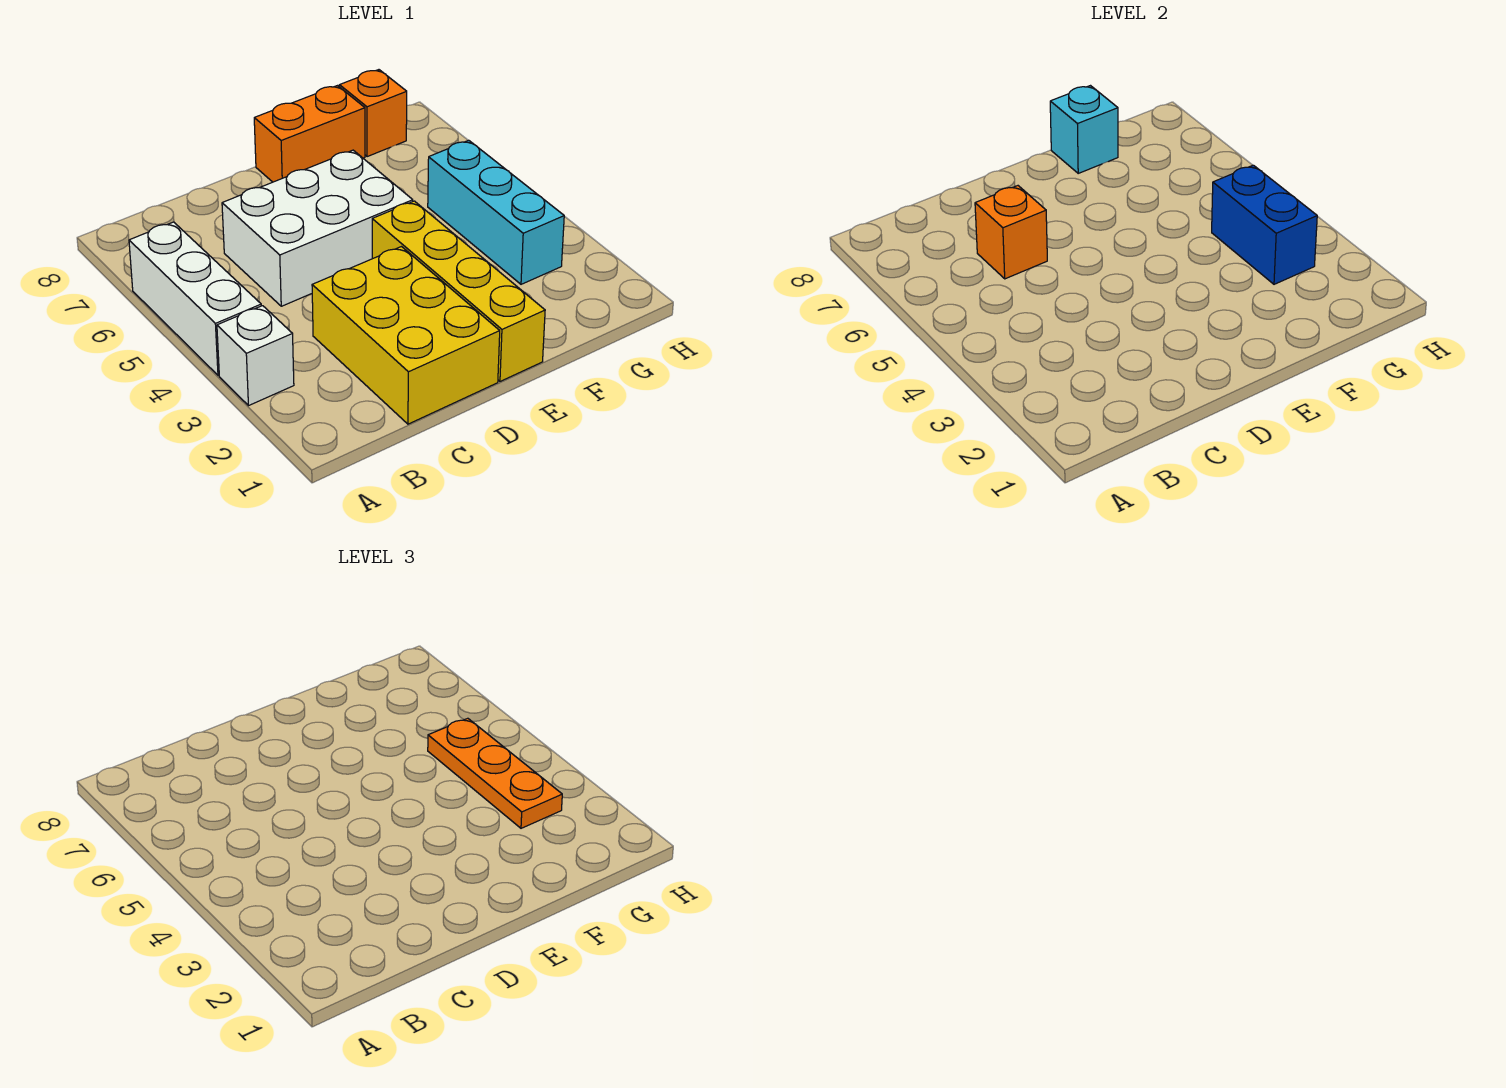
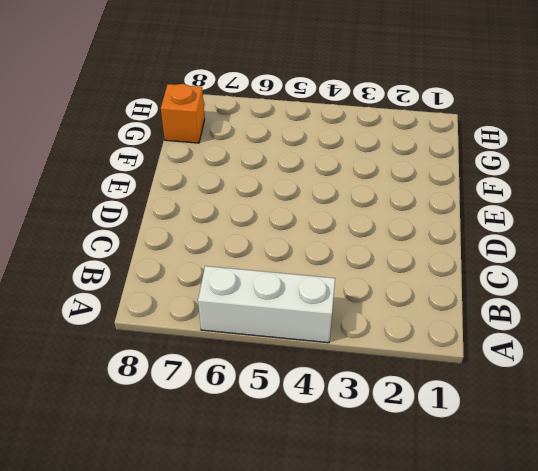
none -> white brick A3 level 1
none -> yellow brick C1:D3 level 1
none -> white brick C5:E6 level 1

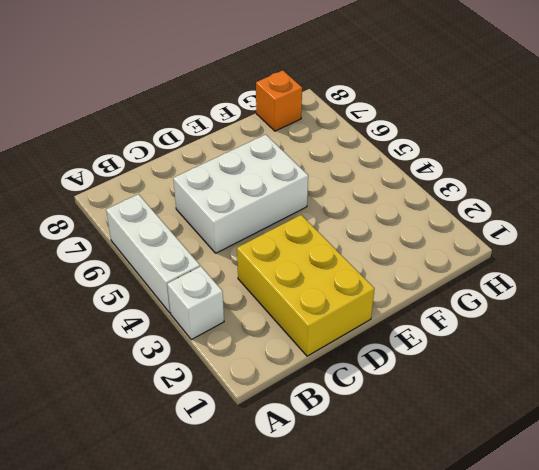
none -> yellow brick E1:E4 level 1
none -> orange brick E8:F8 level 1
none -> cyan brick G3:G5 level 1

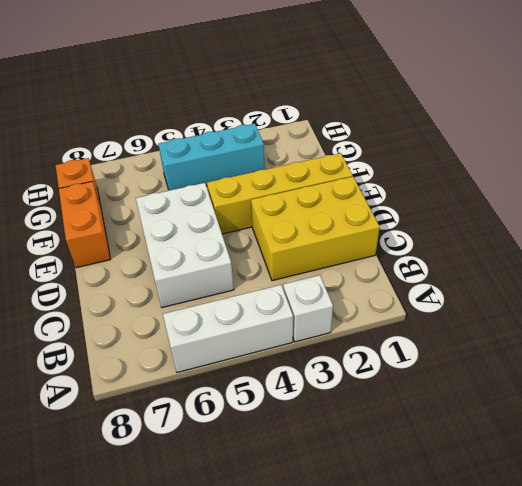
none -> orange brick C6 level 2
none -> cyan brick F8 level 2
none -> blue brick G3:G4 level 2

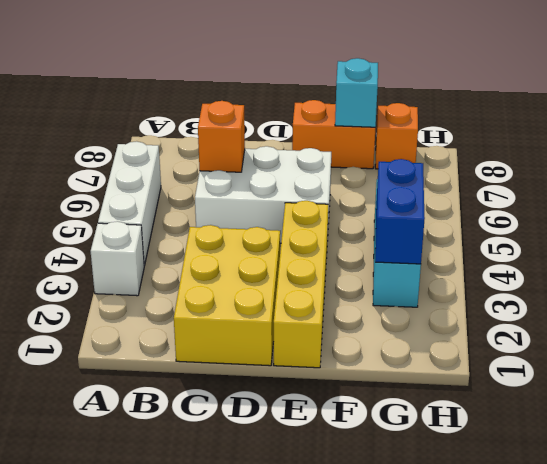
none -> orange plate G3:G5 level 3

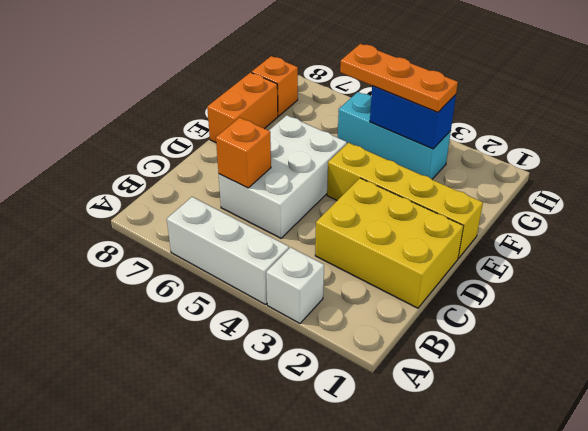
none -> cyan brick F8 level 2

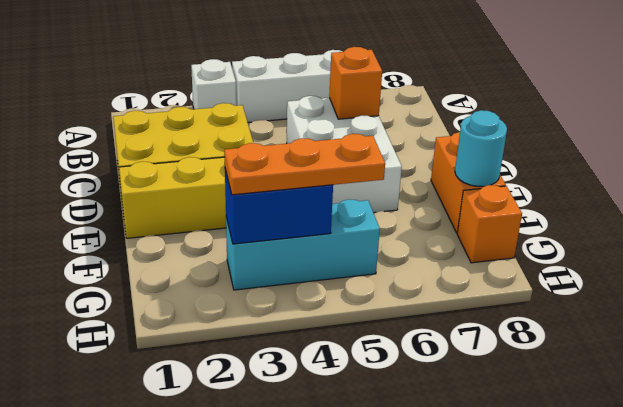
cyan round brick F8 level 2 -> cyan brick F8 level 2

